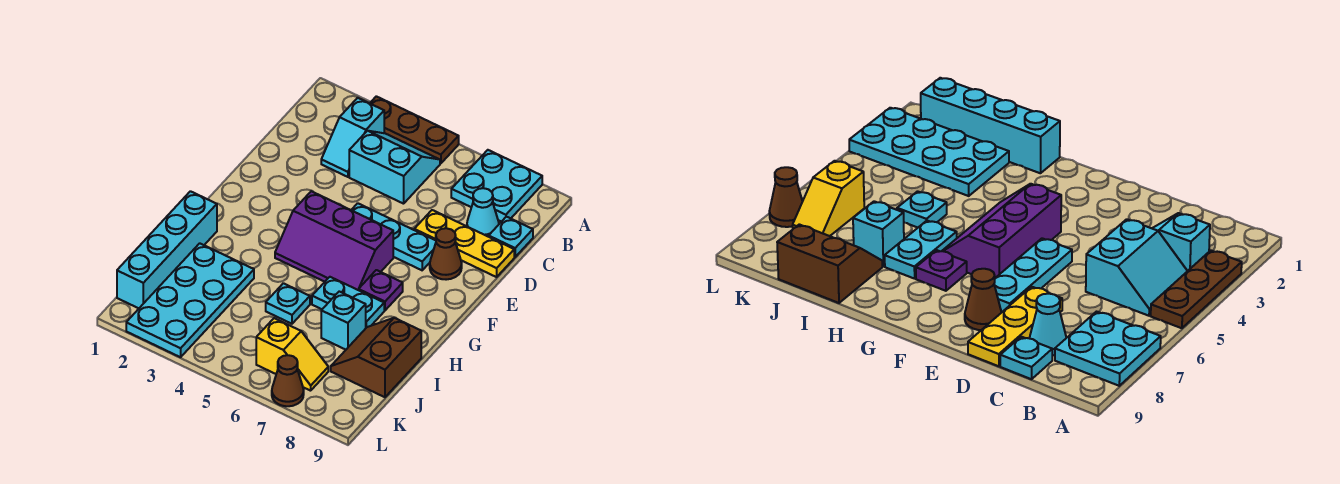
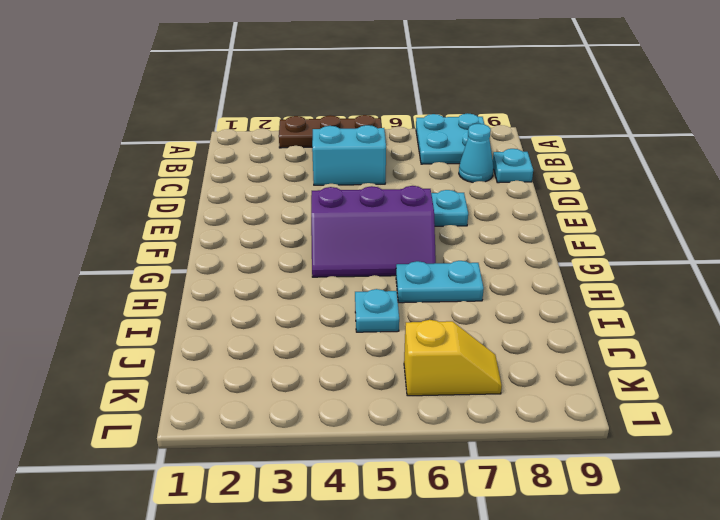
none -> cyan slope B3:C3 level 1 top B
none -> yellow plate D7:D9 level 1
none -> brown cone E8 level 1

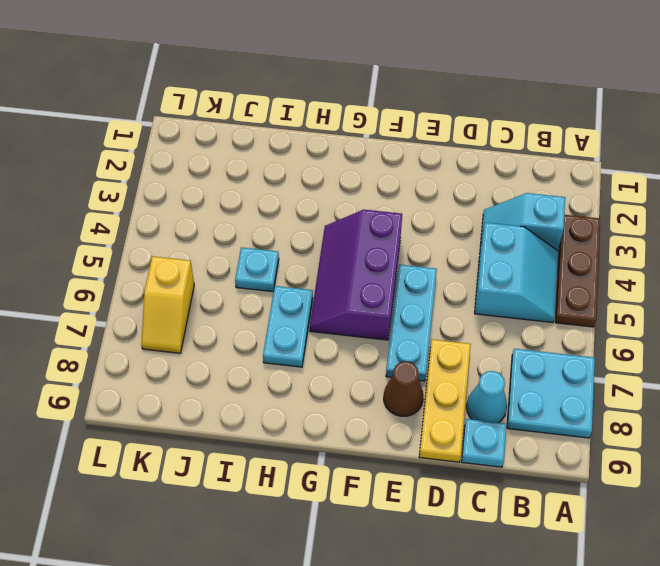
none -> purple plate G7 level 1
none -> cyan brick H1:K1 level 1
none -> cyan plate I2:L3 level 1

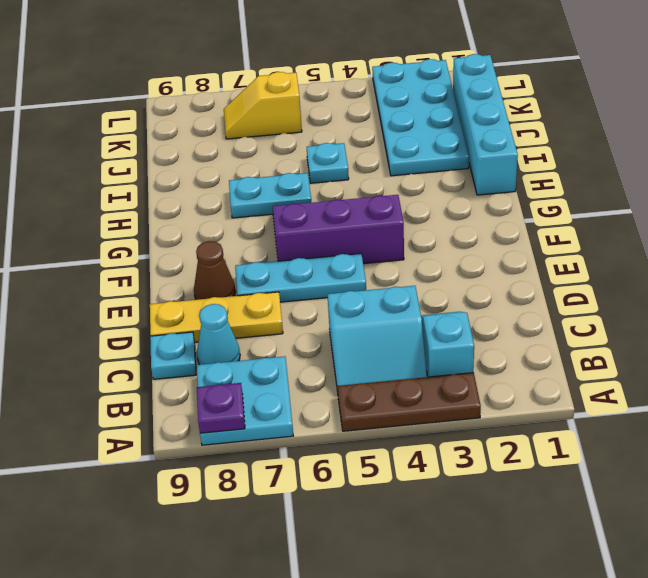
purple plate A8 level 2 -> purple plate G7 level 1
none -> cyan brick I7 level 1
none -> brown slope I8:J9 level 1 top 9
none -> brown cone L7 level 1

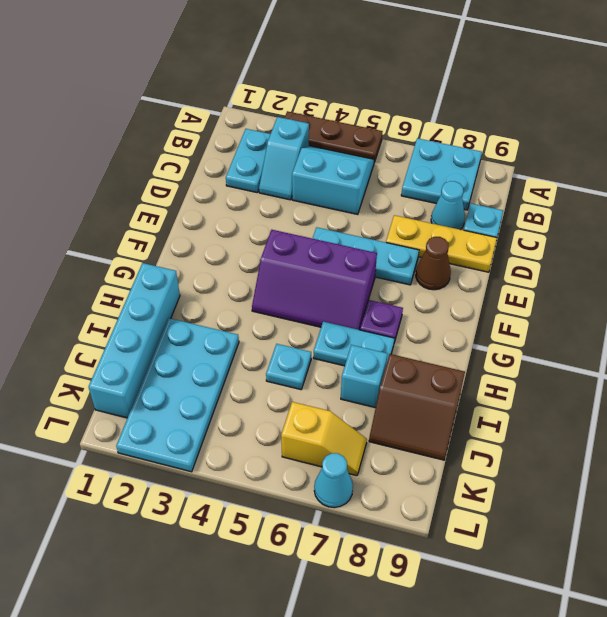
cyan plate B2:C2 level 1 -> none
brown slope I8:J9 level 1 top I -> brown slope I8:J9 level 1 top 9
cyan cone L7 level 1 -> brown cone L7 level 1

